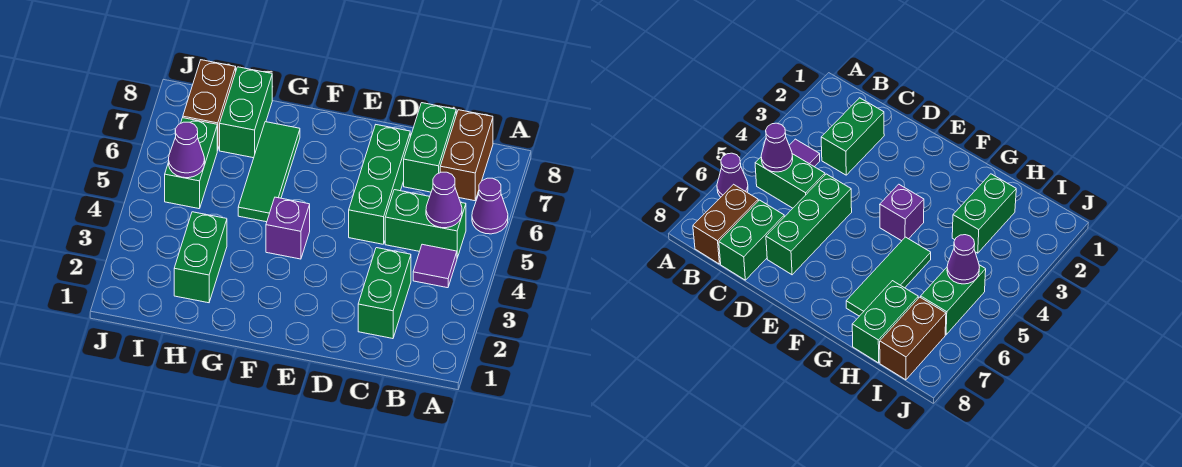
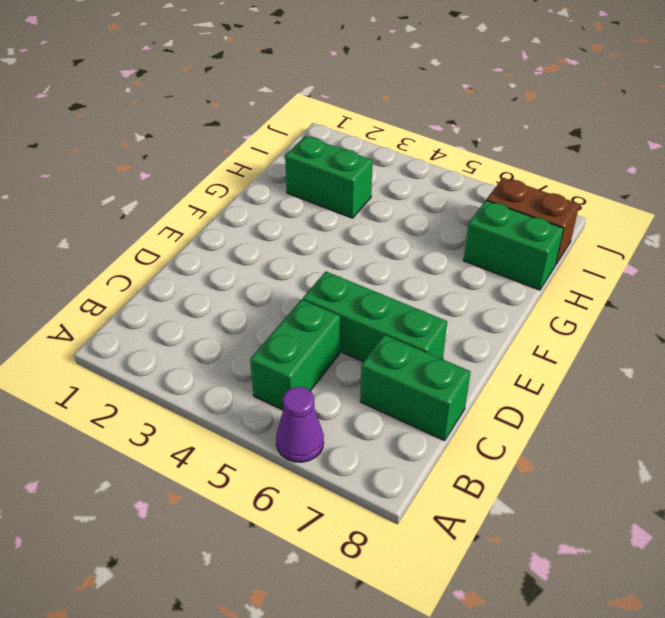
none -> purple tile B4 level 1
none -> brown brick B7:B8 level 1
none -> green brick C2:C3 level 1

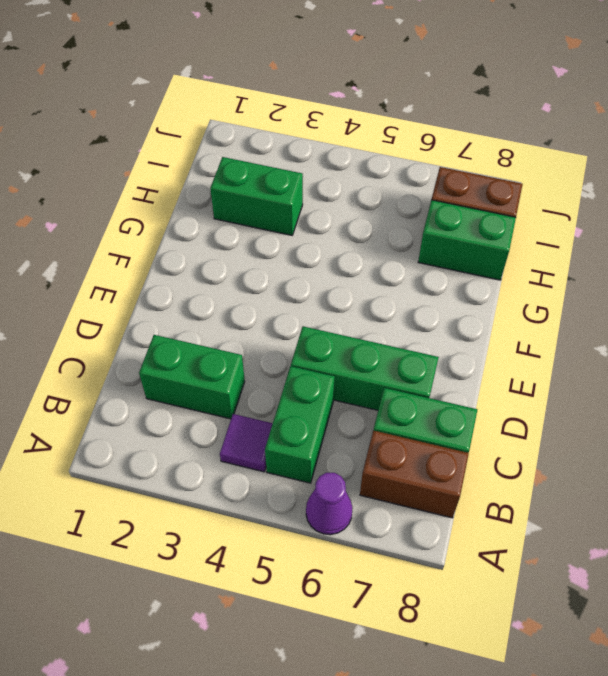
none -> purple brick F4 level 1
none -> green tile G5:G7 level 1
none -> green brick I5:I6 level 1

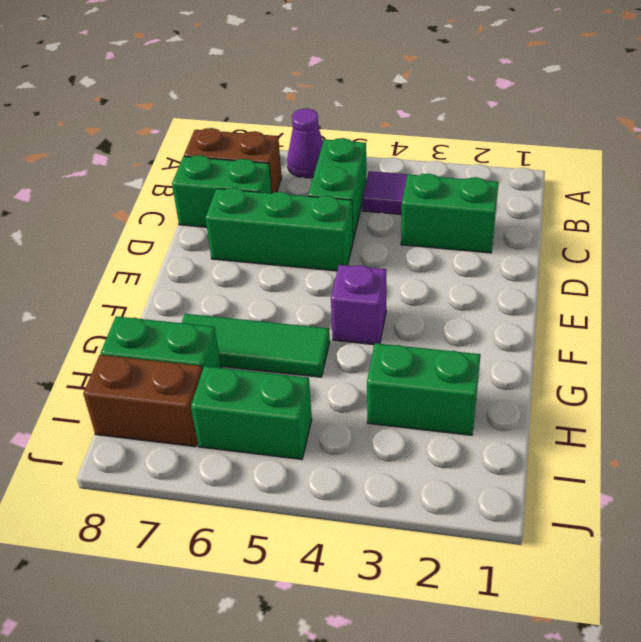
none -> purple cone B5 level 2
none -> purple cone I5 level 2

